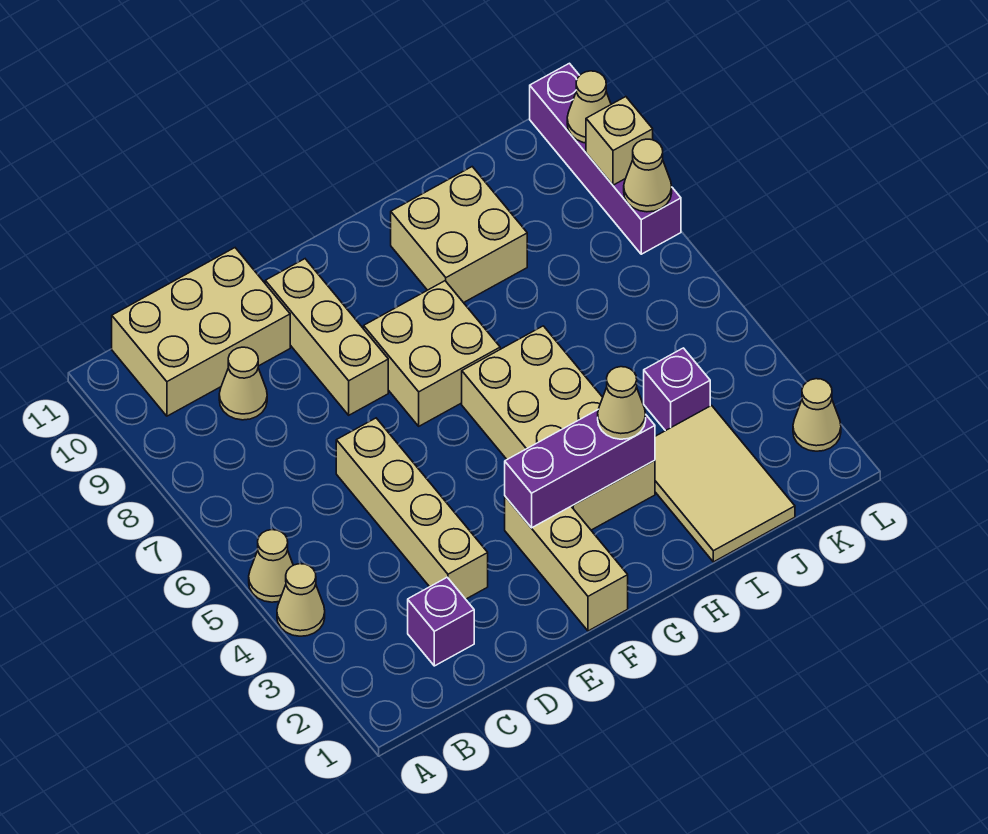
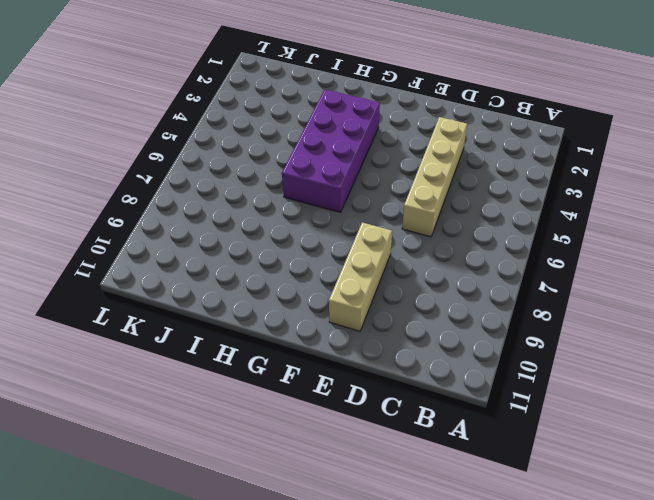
purple brick G3:H6 level 1 -> tan brick G3:H6 level 1
none -> tan cone A4 level 1
none -> tan cone A5 level 1
none -> tan brick B10:D11 level 1

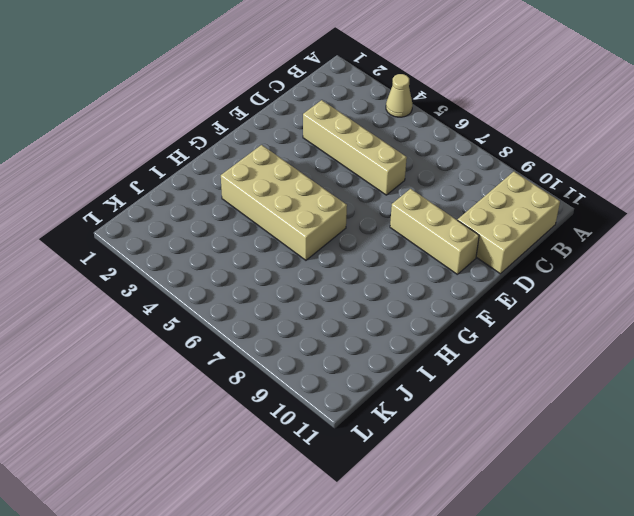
none -> tan cone A5 level 1
none -> purple brick C2 level 1
none -> tan cone C9 level 1

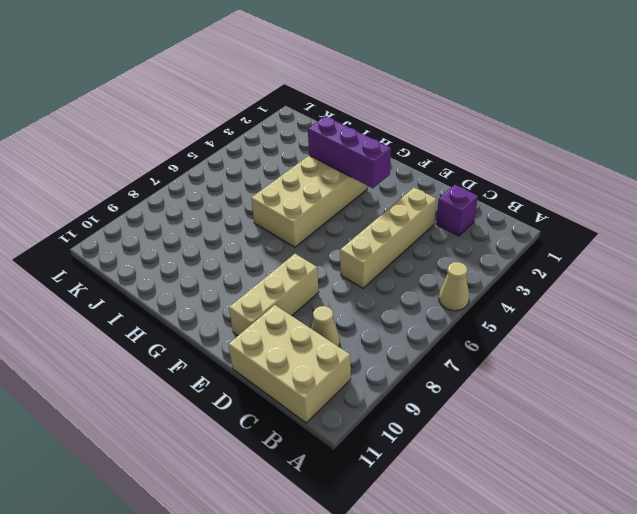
none -> tan cone A4 level 1
none -> tan brick F1:F3 level 1
none -> tan brick F7:G8 level 1

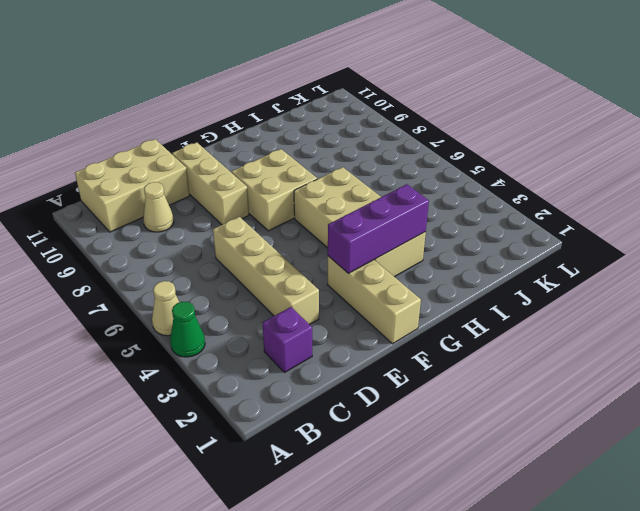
green cone A4 level 1 -> tan cone A4 level 1
none -> tan brick H9:I10 level 1
none -> tan tile I1:J3 level 1
none -> purple brick J4 level 1

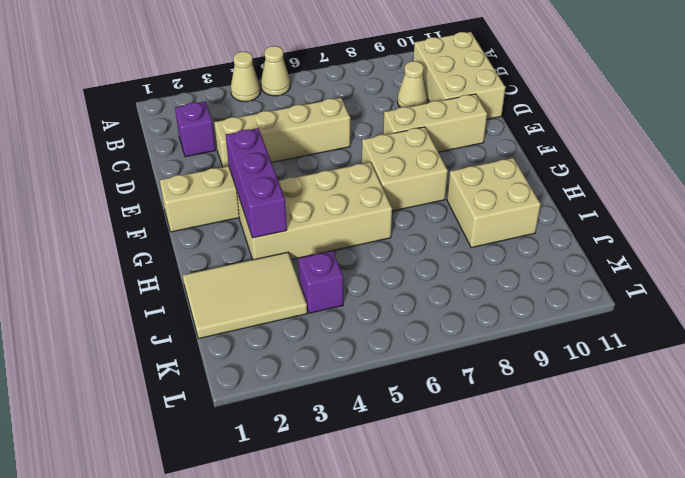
none -> tan cone L2 level 1
none -> purple brick L8:L11 level 1
none -> tan cone L8 level 2

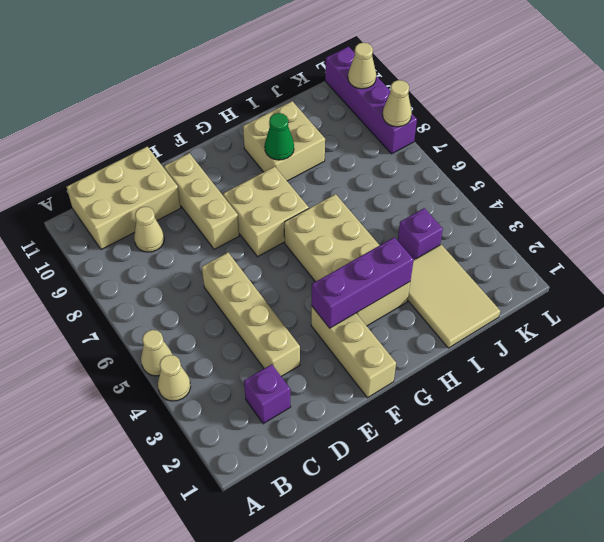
green cone H9 level 2 -> none
none -> tan cone L2 level 1
none -> tan brick L9 level 2
none -> tan cone H3 level 3

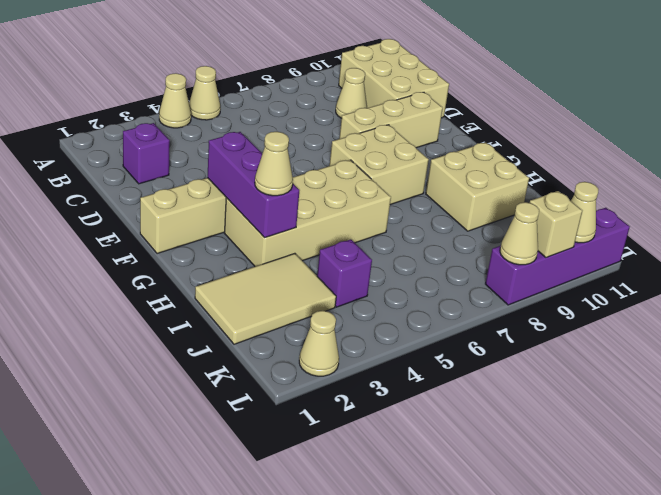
none -> tan brick D3:D6 level 1

